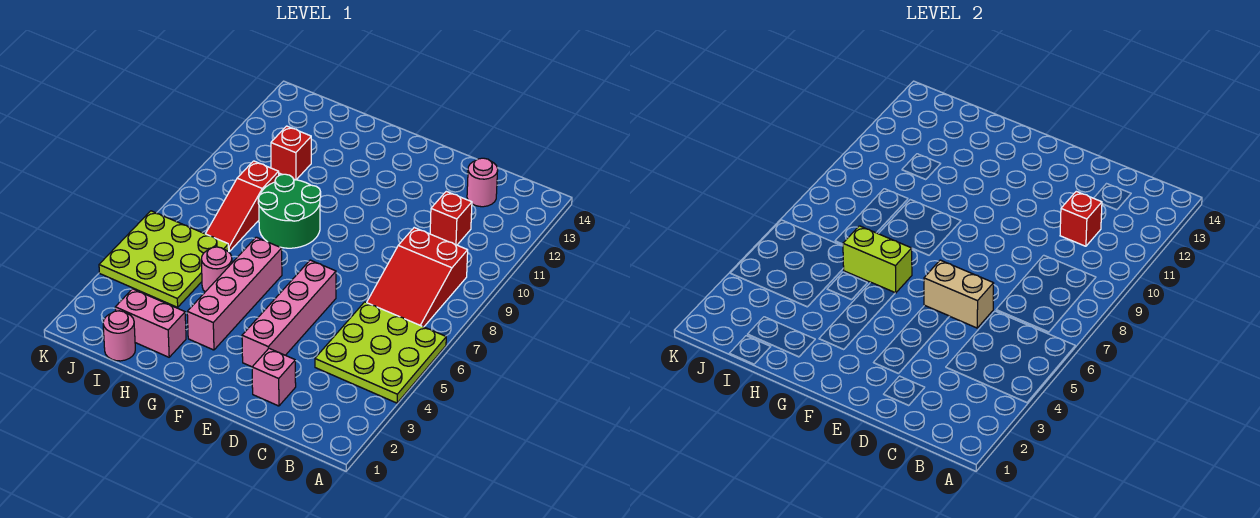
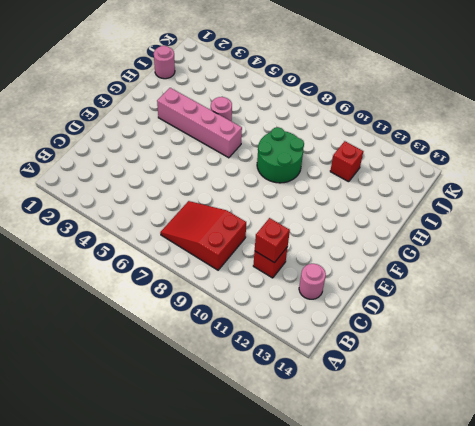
none -> lime plate A4:C6 level 1
none -> pink brick D2 level 1
none -> pink brick E3:E6 level 1

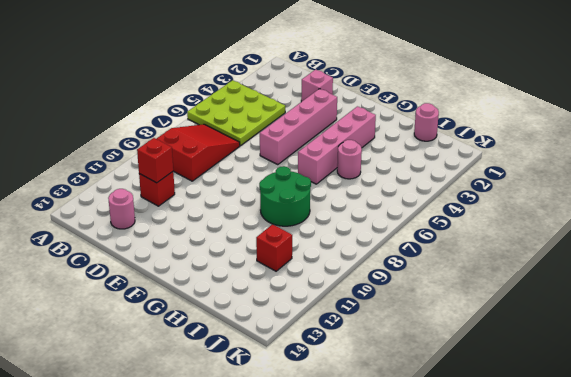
none -> pink brick H2:I2 level 1
none -> lime plate I4:K6 level 1
none -> red slope I7:I9 level 1 top 9

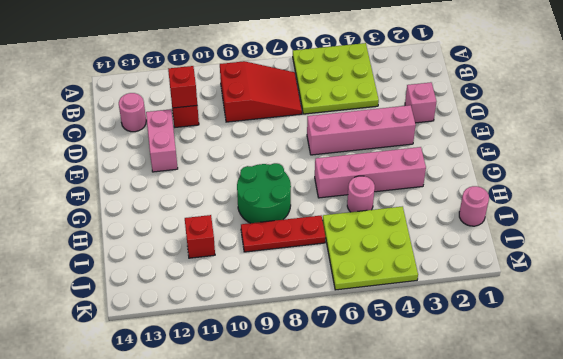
pink brick D12:E12 level 1 -> pink brick H2:I2 level 1
red plate I7:I9 level 1 -> red slope I7:I9 level 1 top 9
none -> tan brick D6:E6 level 2
none -> lime brick G6:H6 level 2

